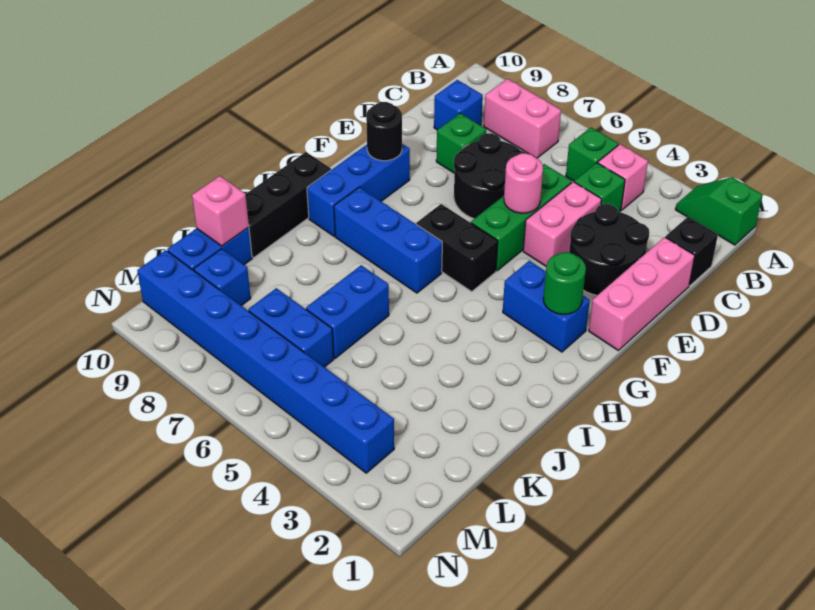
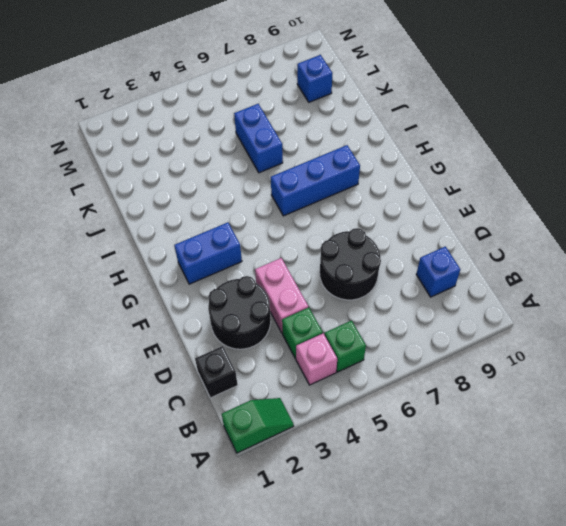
none -> pink brick B7:B8 level 1
none -> pink brick D1:F1 level 1
none -> green brick D5:F5 level 1

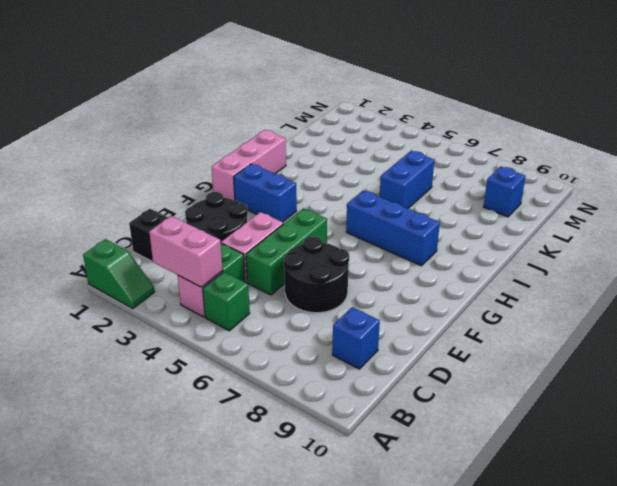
pink brick B3:B4 level 2 -> pink brick B7:B8 level 1
pink brick G1:I1 level 1 -> pink brick D1:F1 level 1
none -> green brick D8 level 1
none -> blue brick F9:H9 level 1
none -> black brick G5:G6 level 1

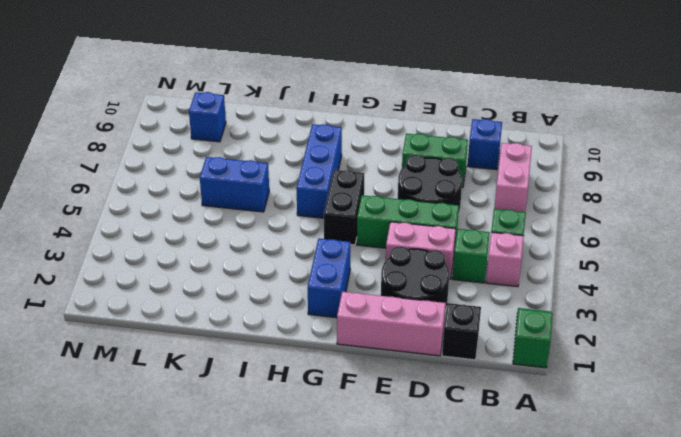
green brick D8:E8 level 1 -> green brick D8 level 1
none -> blue brick F9:H9 level 1
none -> black brick H10:J10 level 1
none -> blue brick K10:L10 level 1

